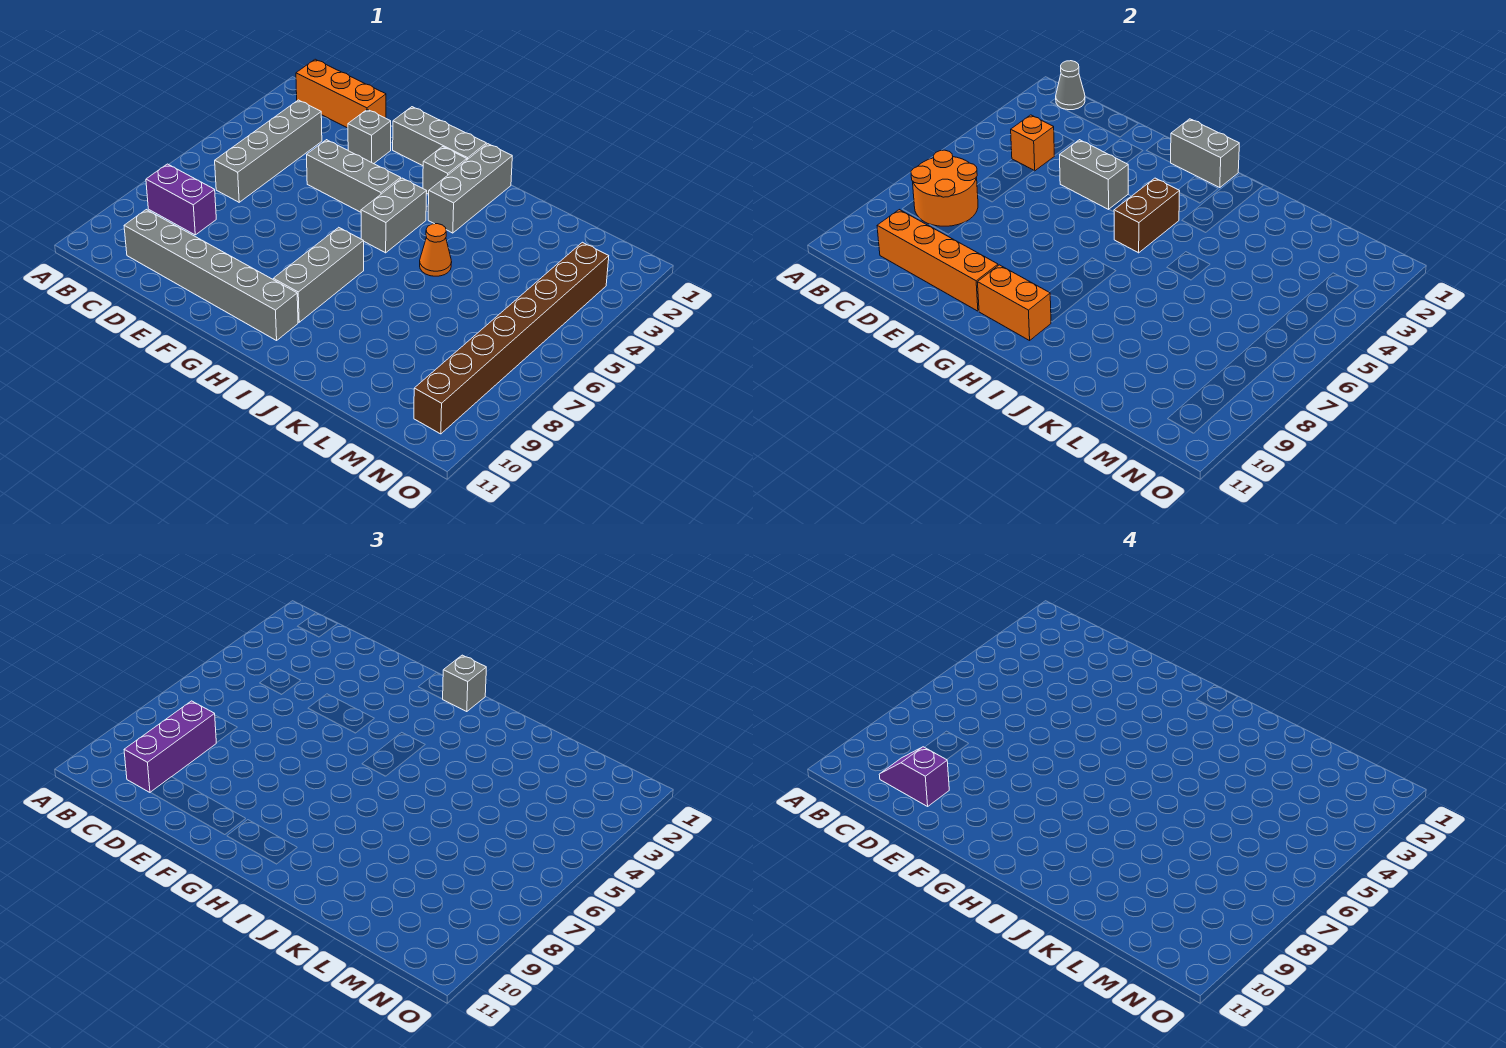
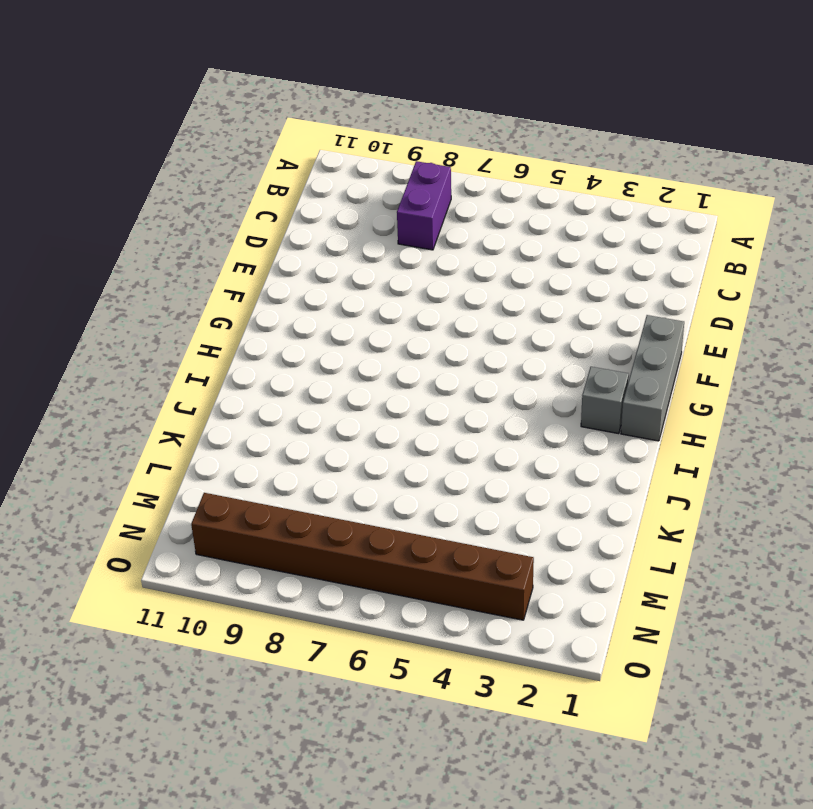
none -> orange brick B1:D1 level 1
none -> grey brick C3:C6 level 1
none -> grey brick C10:H10 level 1

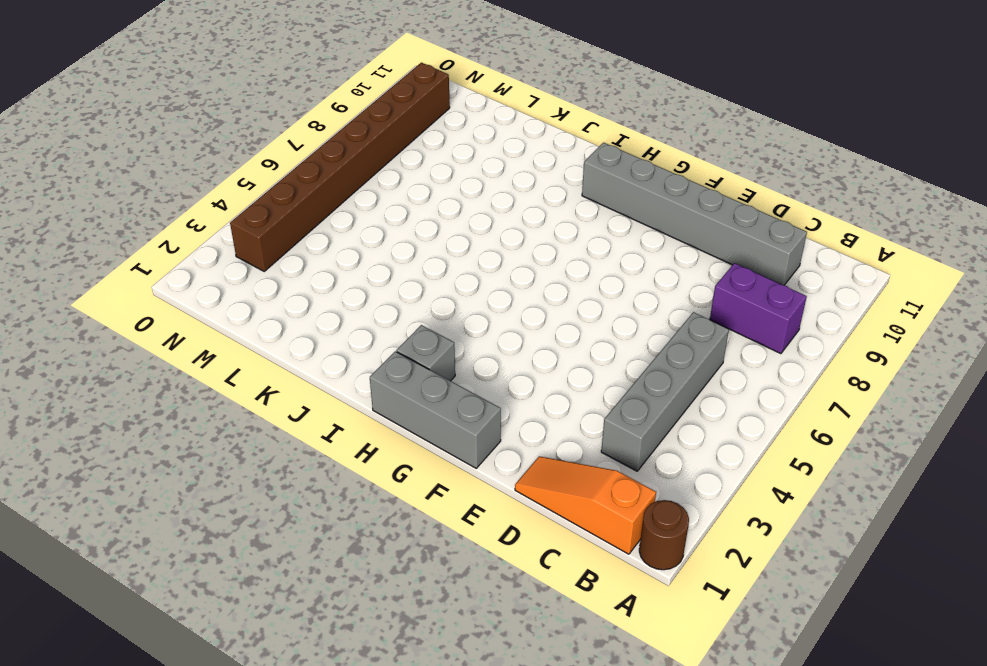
brown round brick A1 level 1 -> none
orange slope B1:D1 level 1 top B -> orange brick B1:D1 level 1
none -> grey brick E2 level 1
none -> grey brick E4:G4 level 1
none -> grey brick H4:H5 level 1

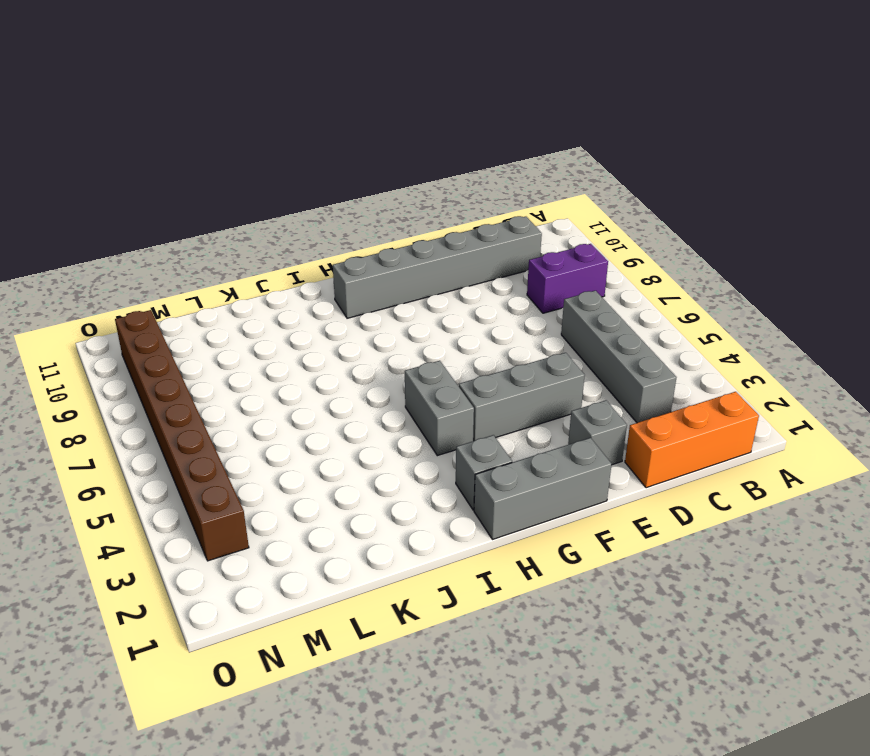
none -> grey brick H7:H9 level 1
none -> grey brick I1:I3 level 1
none -> orange cone J5 level 1

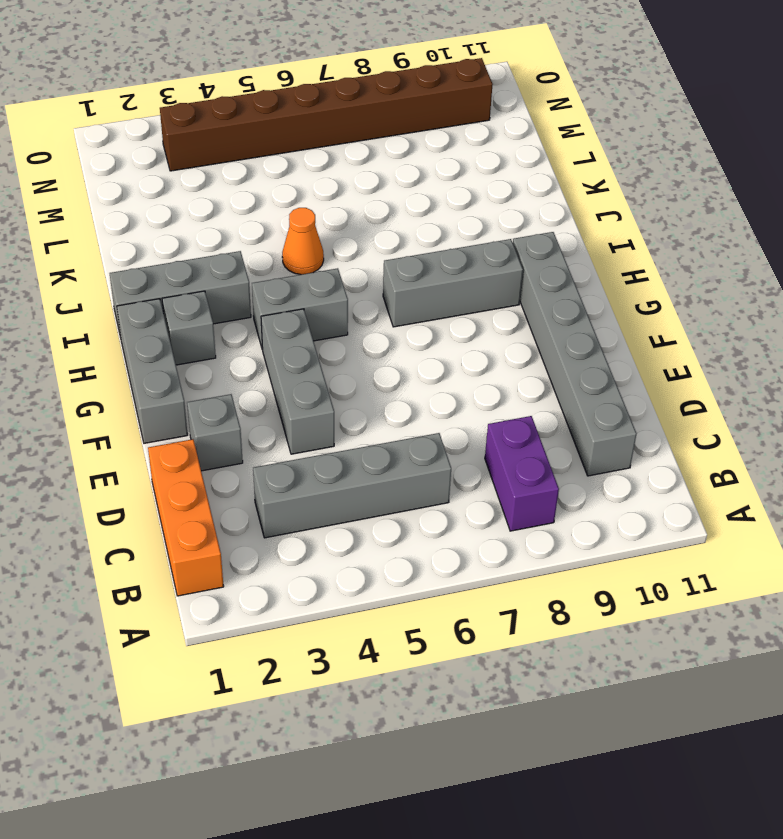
none -> grey cone B1 level 2
none -> orange round brick B7:C8 level 2
none -> orange brick C4 level 2

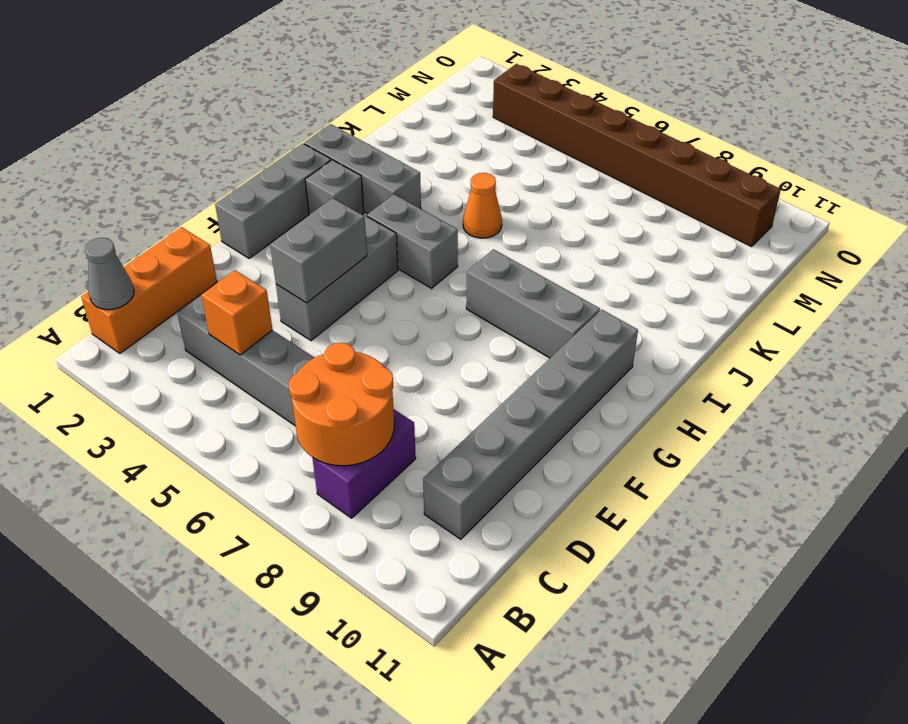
none -> grey brick E2 level 1
none -> orange brick C10:F10 level 2
none -> grey brick G1:H1 level 2

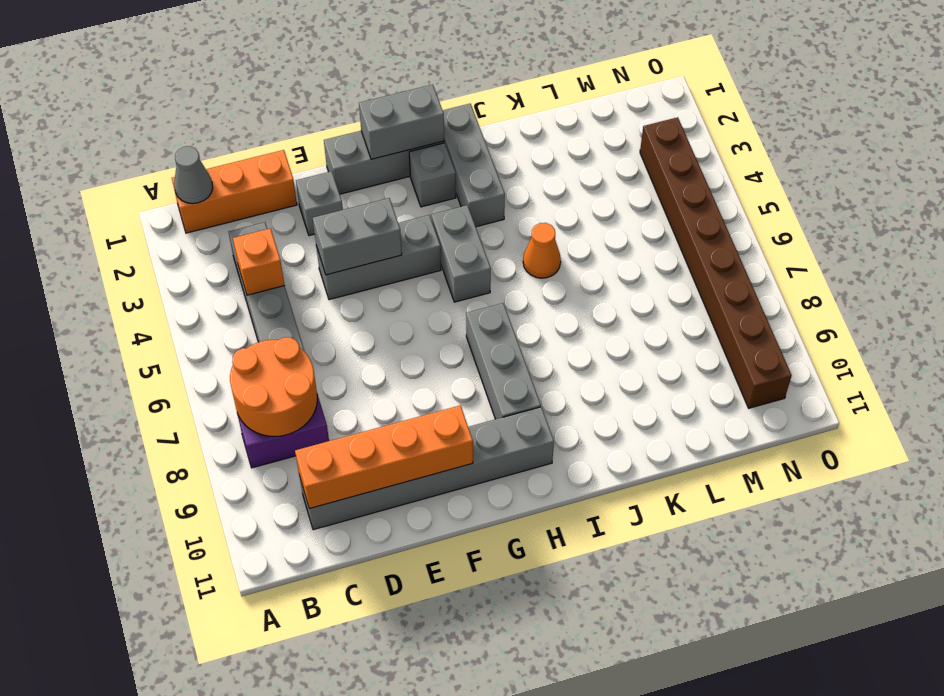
none -> orange brick G10:H10 level 2
none -> brown brick H4:H5 level 2
none -> purple brick C8:C10 level 3

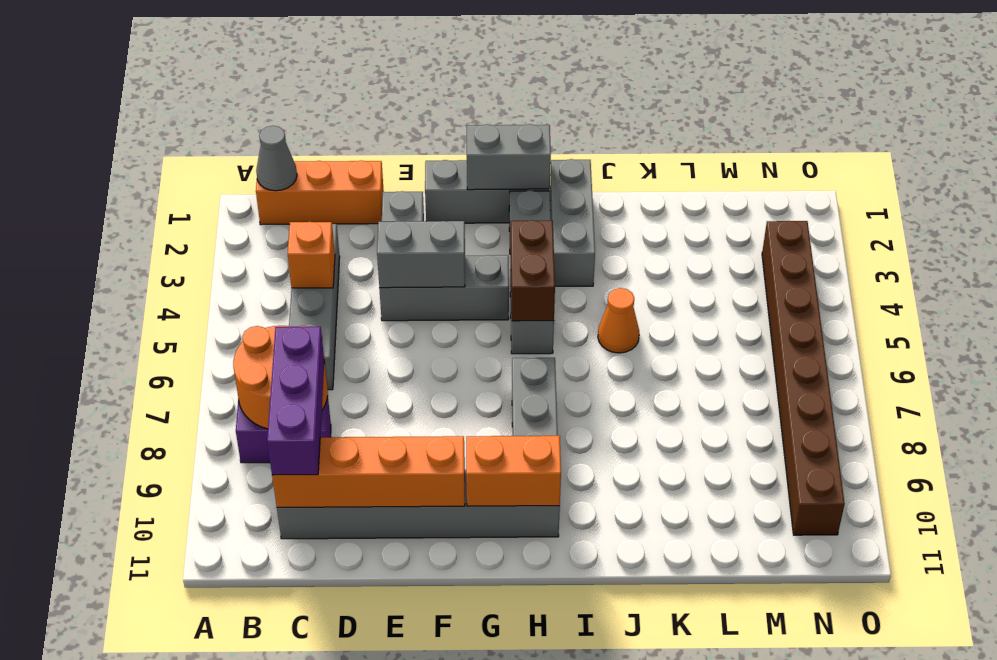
none -> grey brick H1 level 3
none -> purple slope C10:D10 level 4 top D

